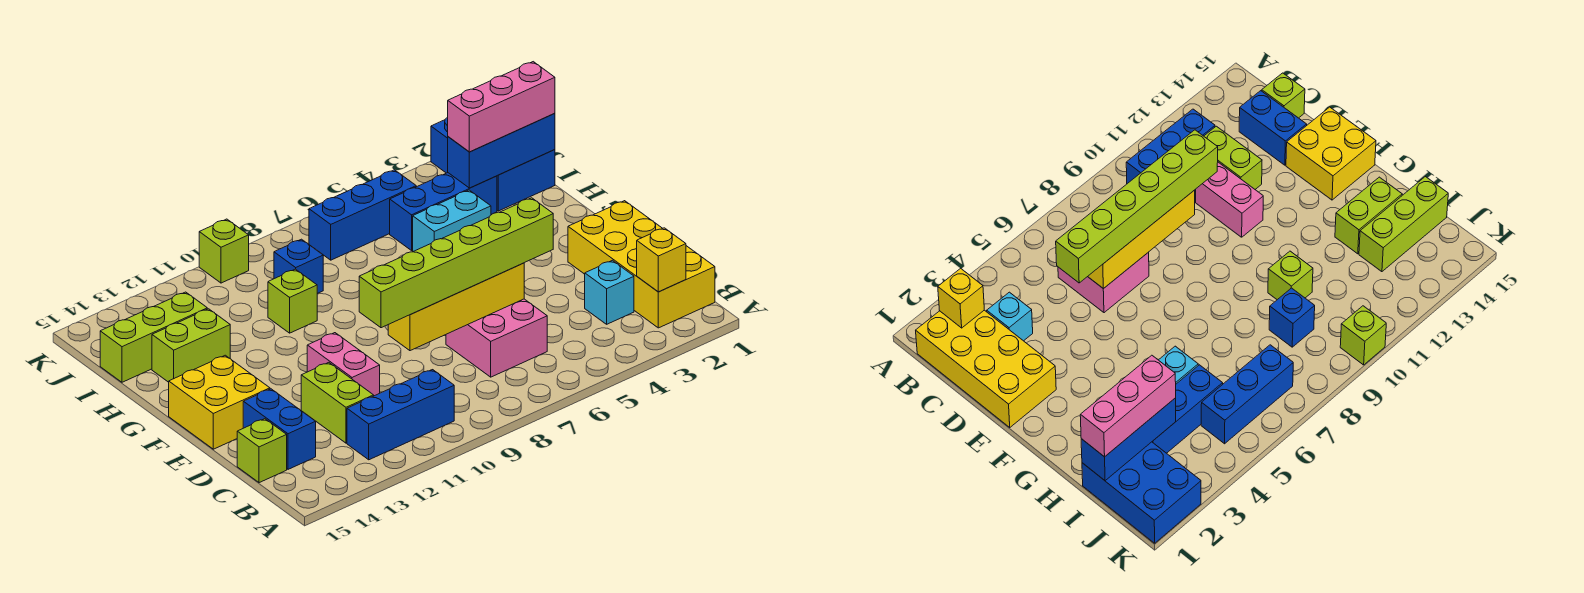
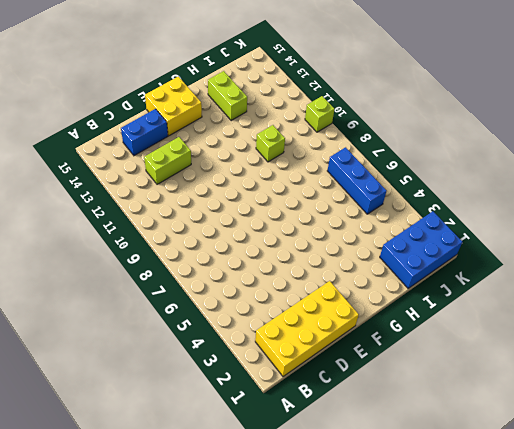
none -> blue brick B10:B12 level 1
none -> cyan brick C3 level 1
none -> pink brick C6:D7 level 1

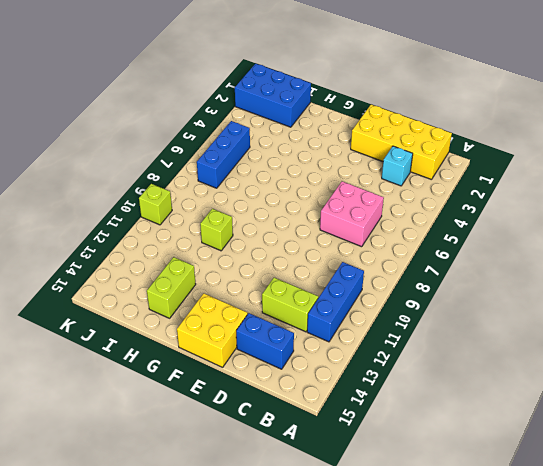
none -> lime brick C15 level 1
none -> pink brick D11:E11 level 1
none -> cyan brick H4:H5 level 1

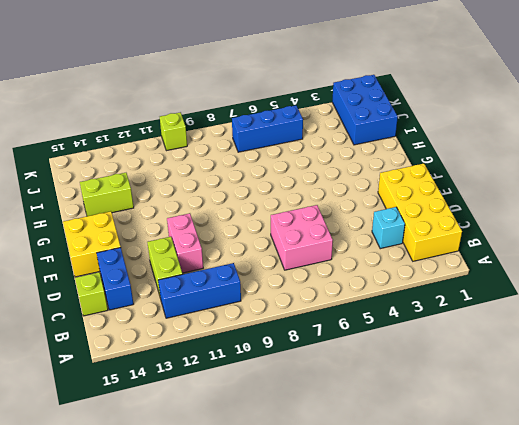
none -> cyan brick H4:H5 level 1
none -> lime brick H10 level 1
none -> blue brick I3:I5 level 1

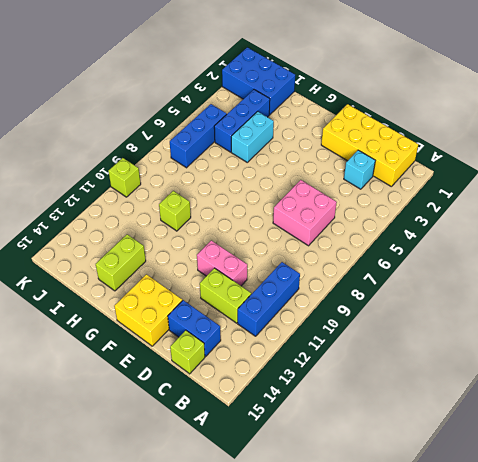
none -> blue brick I9 level 1
none -> lime brick I13:I15 level 1
none -> yellow brick B2 level 2

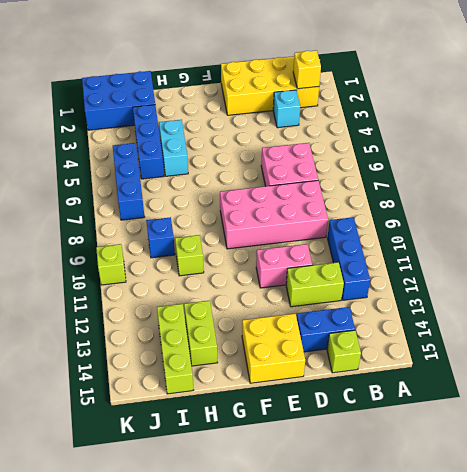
pink brick C8:F9 level 1 -> none
none -> yellow brick D6:D9 level 2
none -> blue brick I1:I3 level 2
none -> lime brick D5:D10 level 3

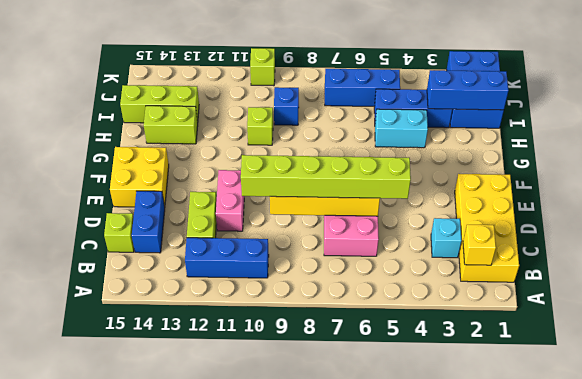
none -> pink brick I1:I3 level 3

